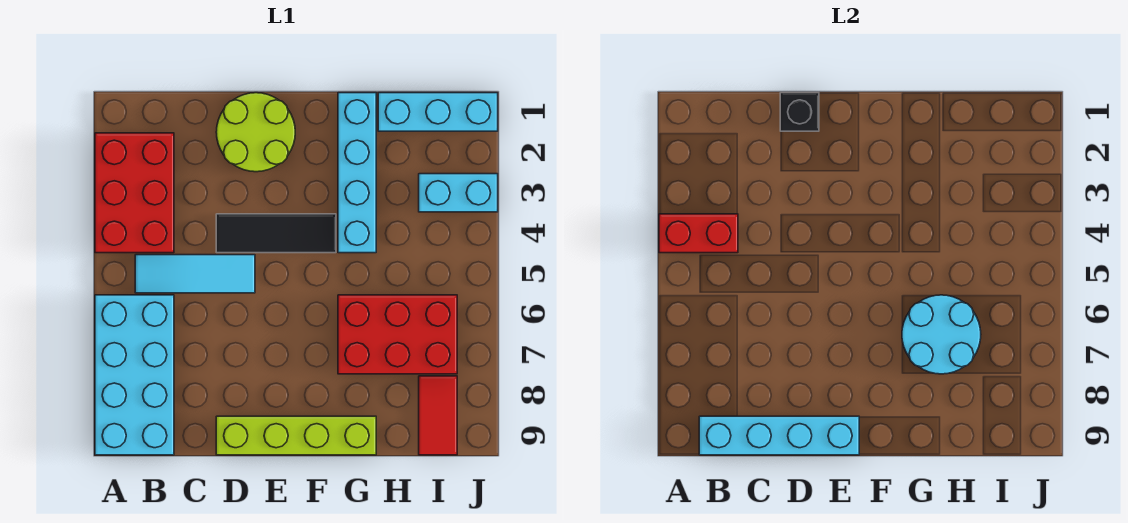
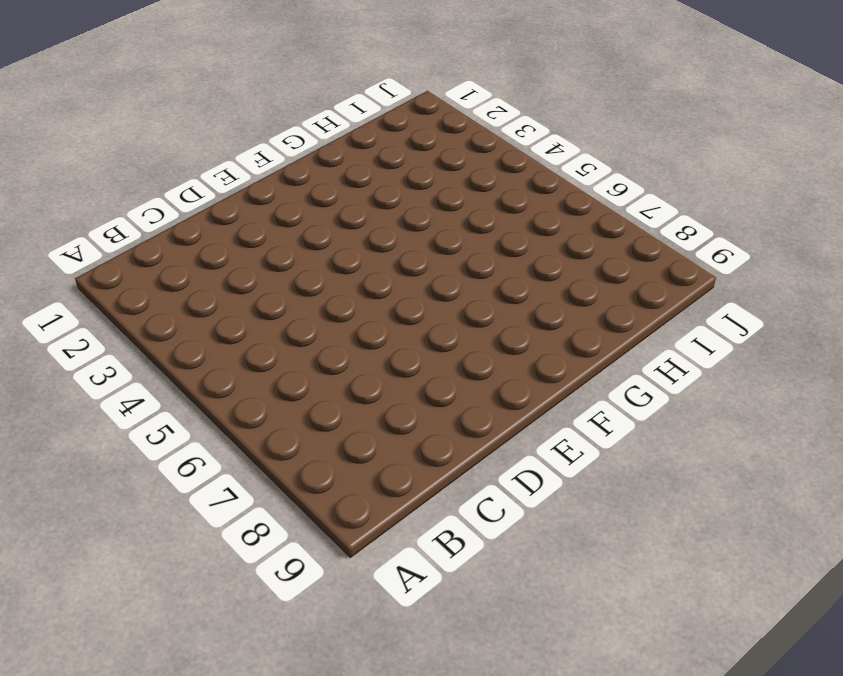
none -> red brick A2:B4 level 1
none -> cyan brick A6:B9 level 1
none -> cyan tile B5:D5 level 1

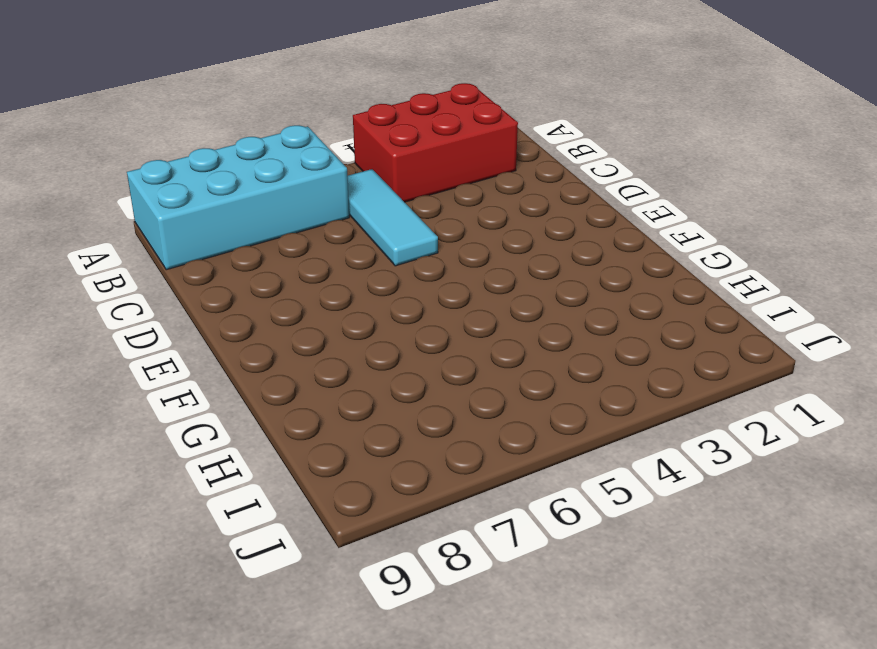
none -> lime round brick D1:E2 level 1
none -> black tile D4:F4 level 1
none -> lime brick D9:G9 level 1

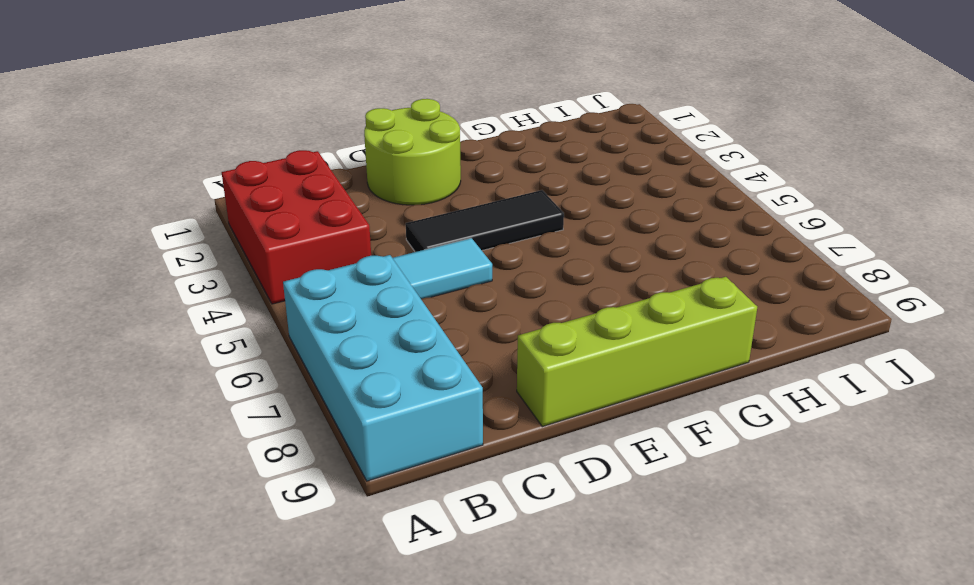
none -> cyan brick G1:G4 level 1
none -> red brick G6:I7 level 1
none -> cyan brick H1:J1 level 1

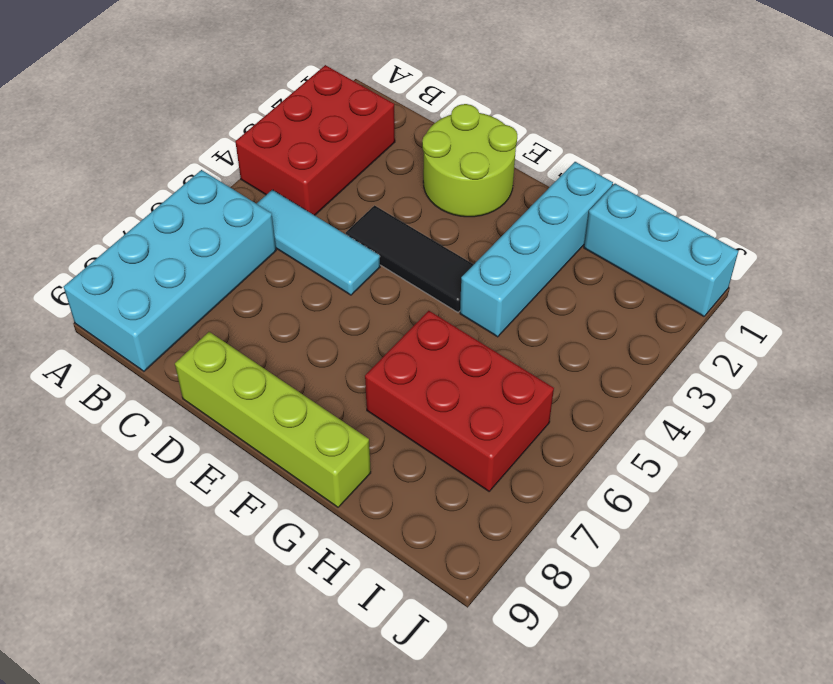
none -> cyan brick I3:J3 level 1
none -> red tile I8:I9 level 1
none -> red brick A4:B4 level 2

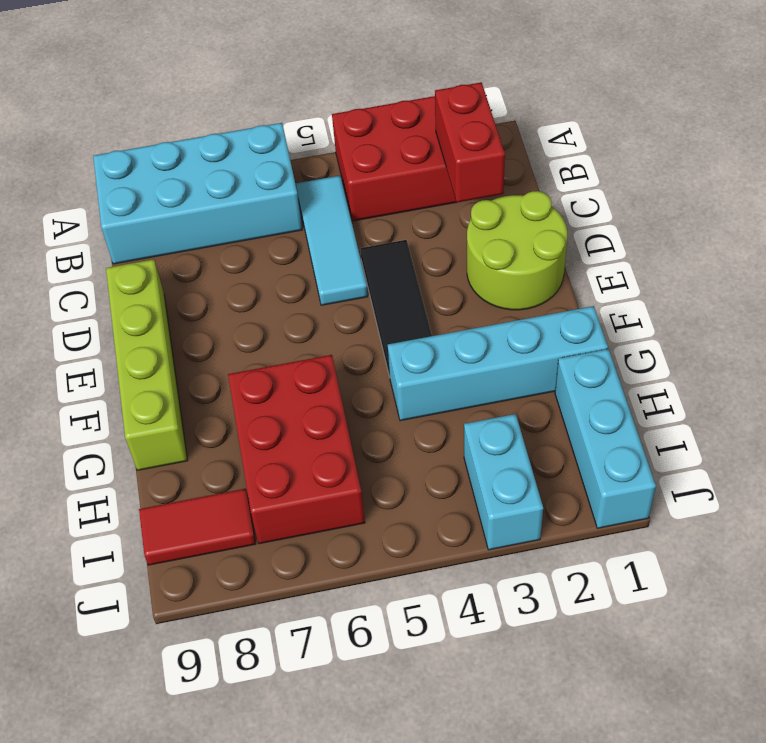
red brick B2:C2 level 2 -> red brick A4:B4 level 2
none -> cyan brick B9:E9 level 2
none -> black brick D1 level 2
none -> cyan round brick G6:H7 level 2

